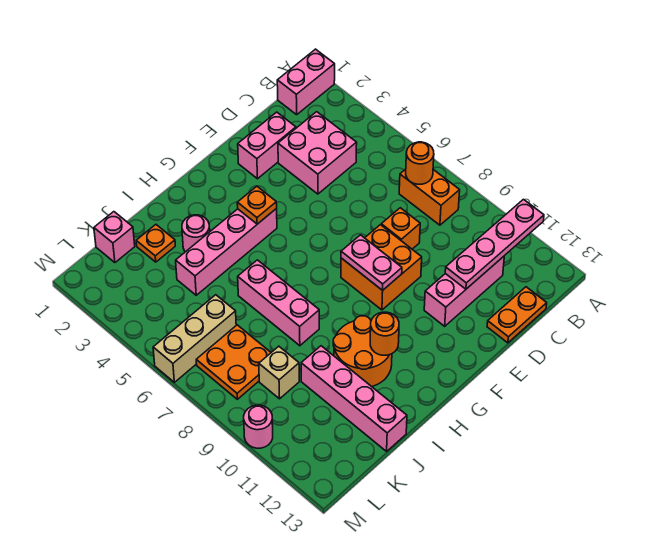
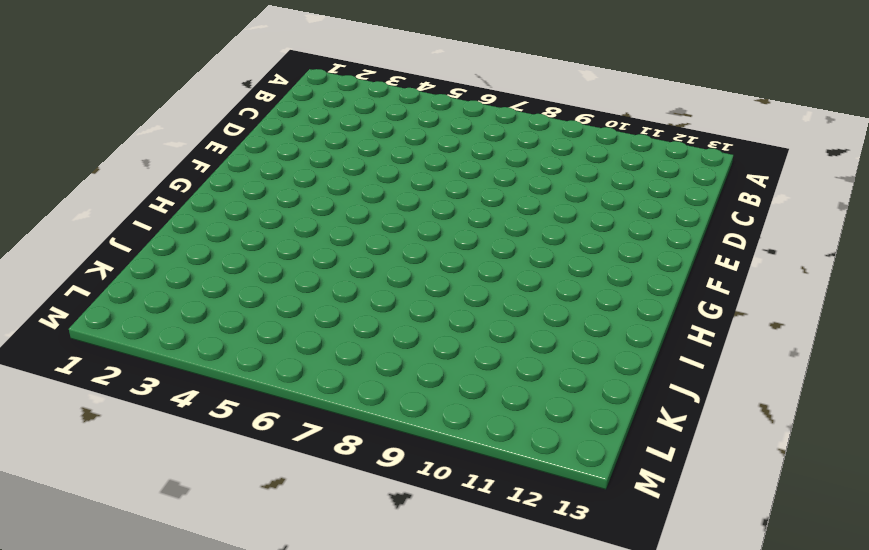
none -> pink brick A1:B1 level 1
none -> orange brick B7:B8 level 1
none -> pink brick C3:D4 level 1

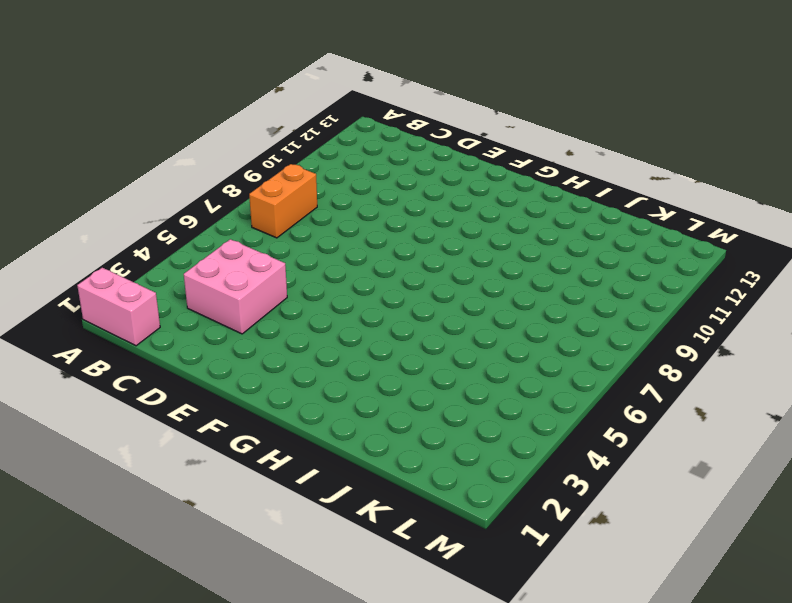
none -> pink brick C11:E11 level 1
none -> orange plate C13:D13 level 1
none -> pink brick D2:E2 level 1

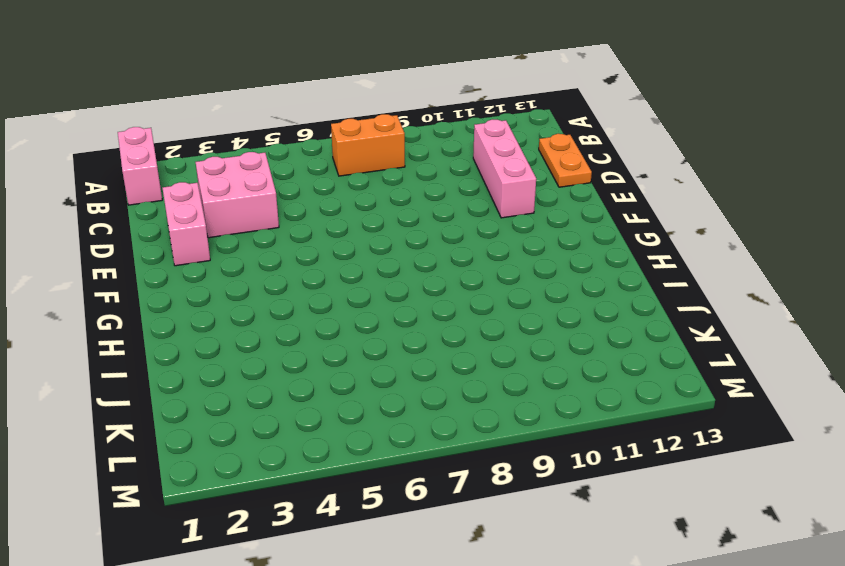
none -> orange brick D8 level 1
none -> orange brick E8:F9 level 1
none -> pink brick G4:J4 level 1

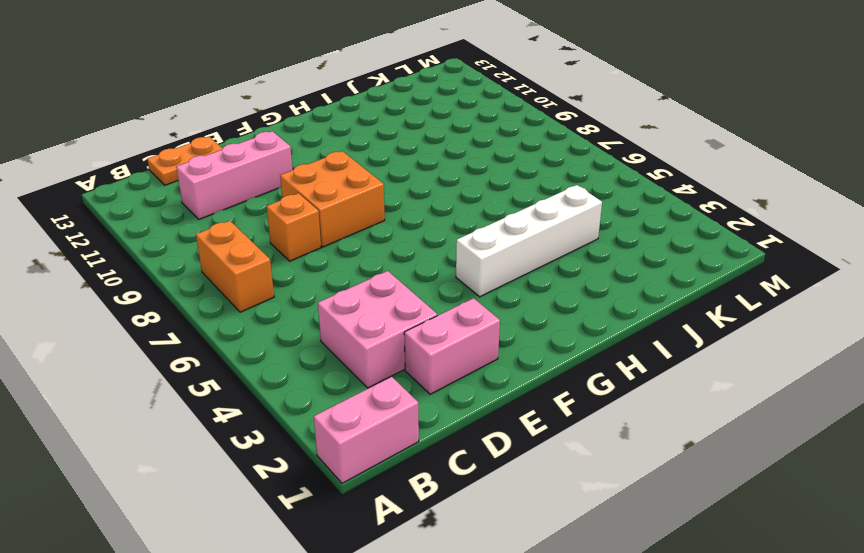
white brick G4:J4 level 1 -> pink brick G4:J4 level 1
none -> orange round brick H10:I11 level 1
none -> pink round brick I3 level 1
none -> pink brick I6:I8 level 1

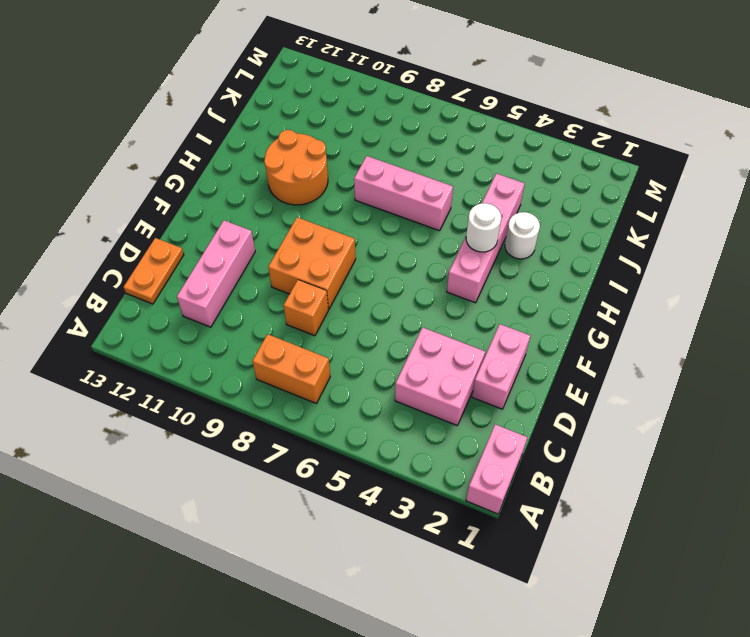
white round brick H4 level 2 -> none
white round brick I3 level 1 -> pink round brick I3 level 1
none -> orange plate J2 level 1
none -> pink brick J10:J13 level 1
none -> pink brick K1 level 1

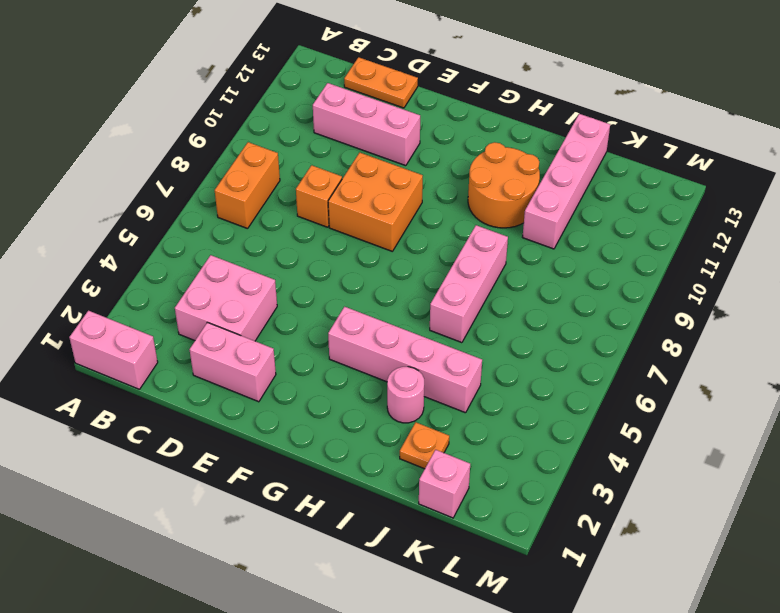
none -> tan brick K6:M6 level 1
none -> orange plate K7:L8 level 1
none -> tan brick K9 level 1

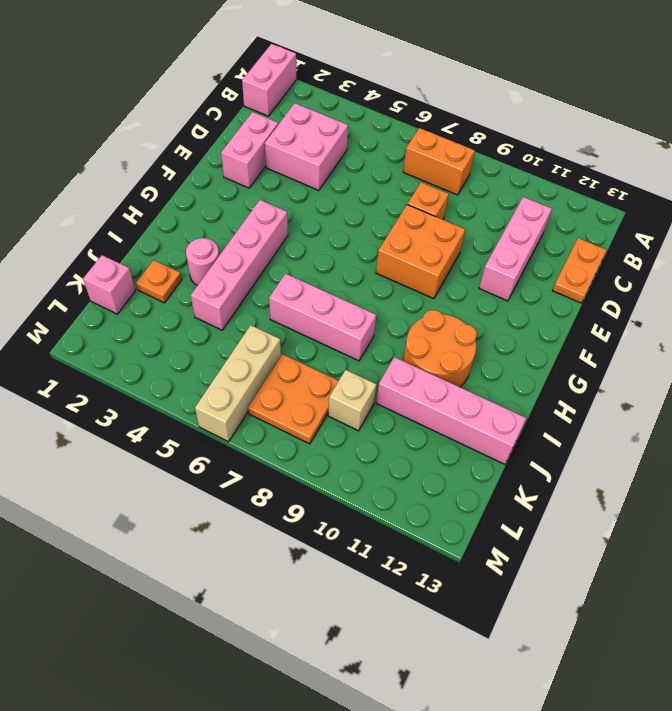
none -> pink round brick M10 level 1
none -> pink plate A11:D11 level 2
none -> orange round brick B7 level 2

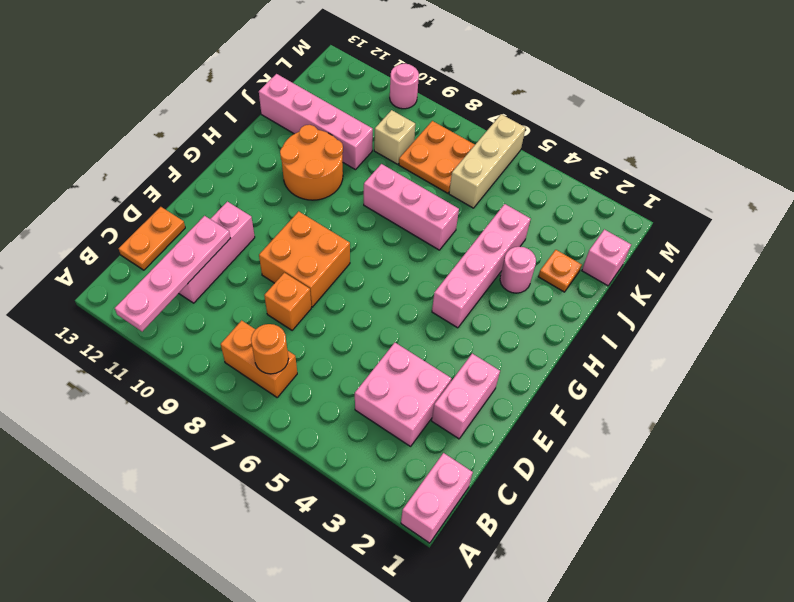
none -> pink plate F8:F9 level 2
none -> orange plate G4 level 2
none -> orange round brick H11 level 2

